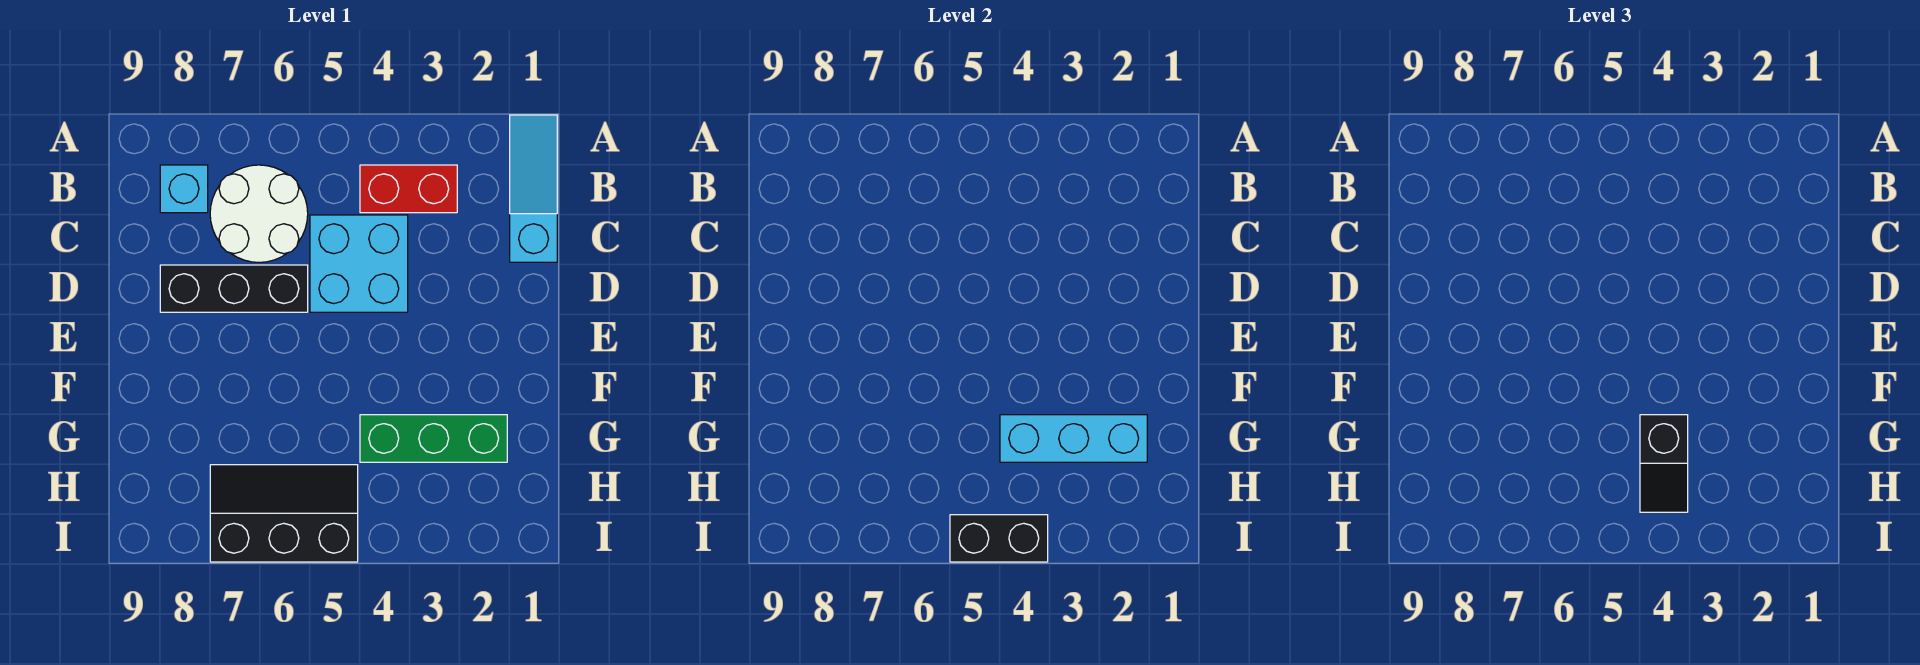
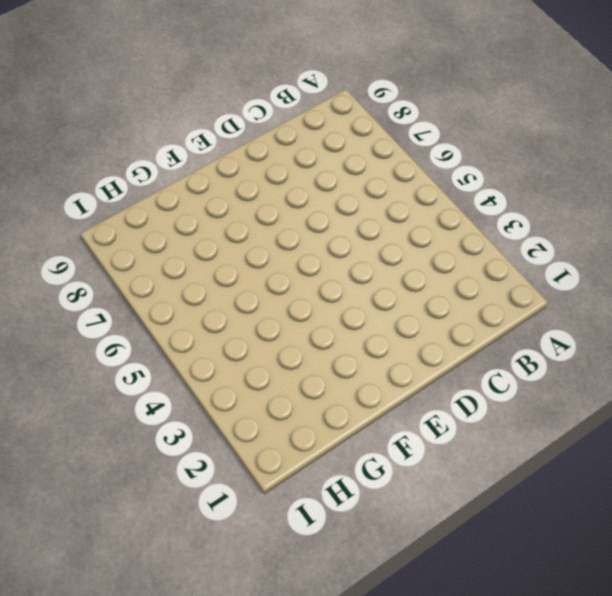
none -> cyan slope A1:C1 level 1 top C
none -> red brick B3:B4 level 1

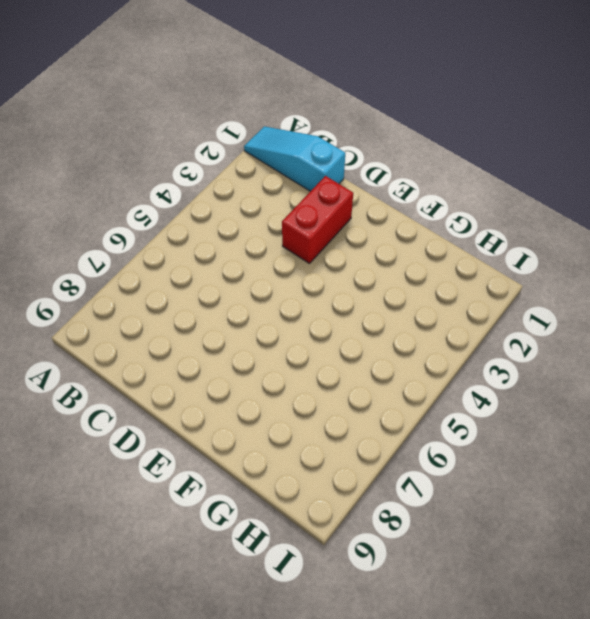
red brick D2:D3 level 1 -> red brick B3:B4 level 1
none -> white round brick B6:C7 level 1
none -> cyan brick B8 level 1

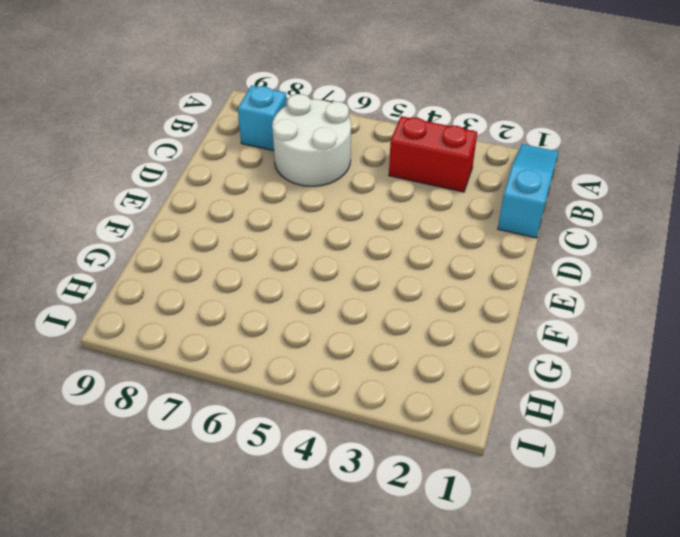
none -> cyan brick C4:D5 level 1
none -> black brick D6:D8 level 1

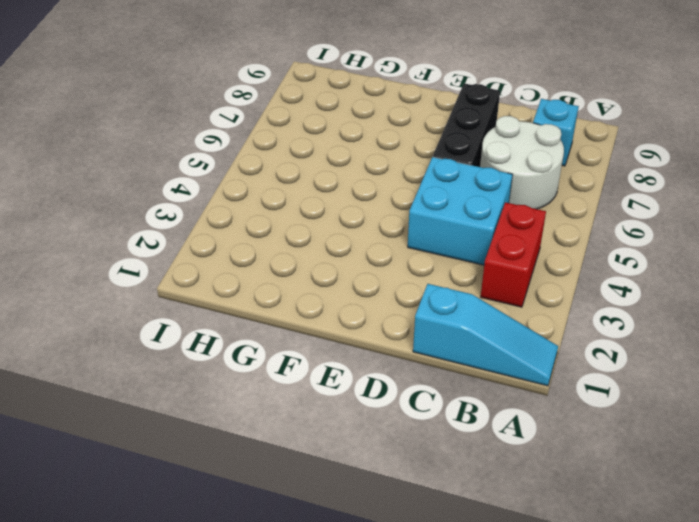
none -> green brick G2:G4 level 1
none -> black slope H5:I7 level 1 top I

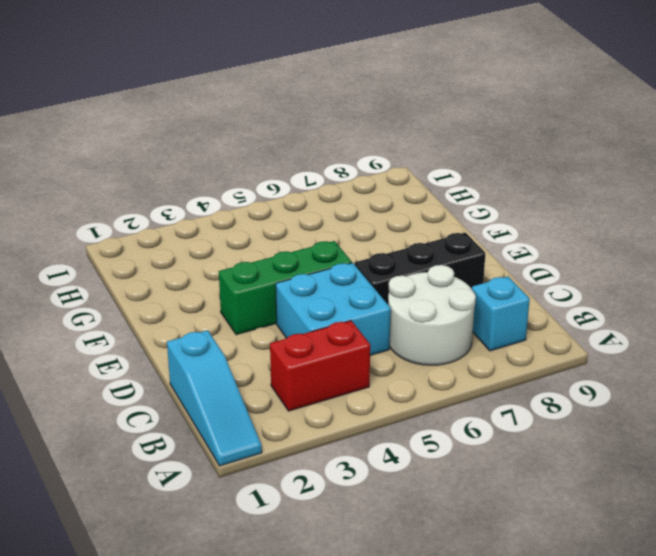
green brick E3:E5 level 1 -> green brick G2:G4 level 1
none -> black slope H5:I7 level 1 top I
none -> cyan brick G2:G4 level 2

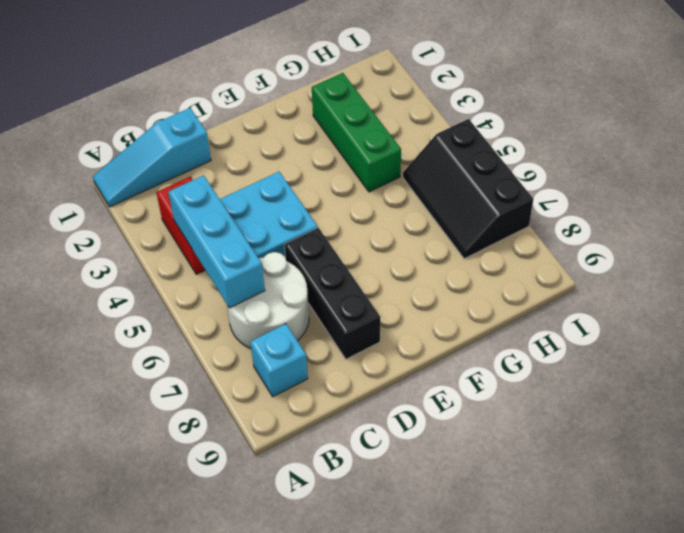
cyan brick B4:B6 level 2 -> cyan brick G2:G4 level 2
none -> black brick I4:I5 level 2
none -> black slope G4:H4 level 3 top G

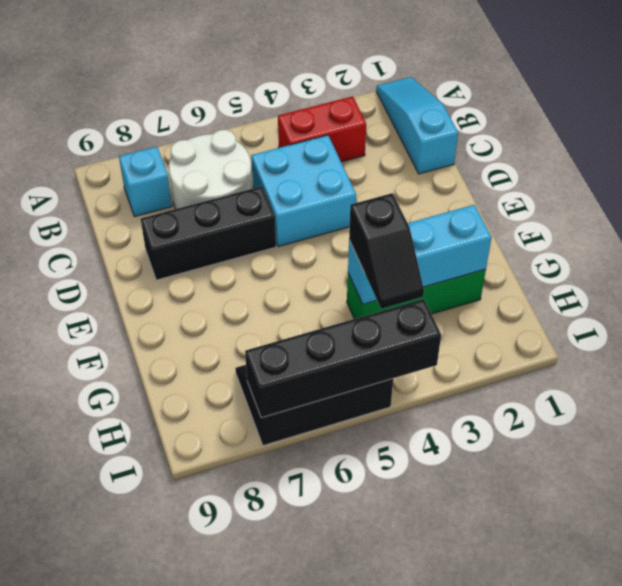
black brick I4:I7 level 2 -> black brick I4:I5 level 2

